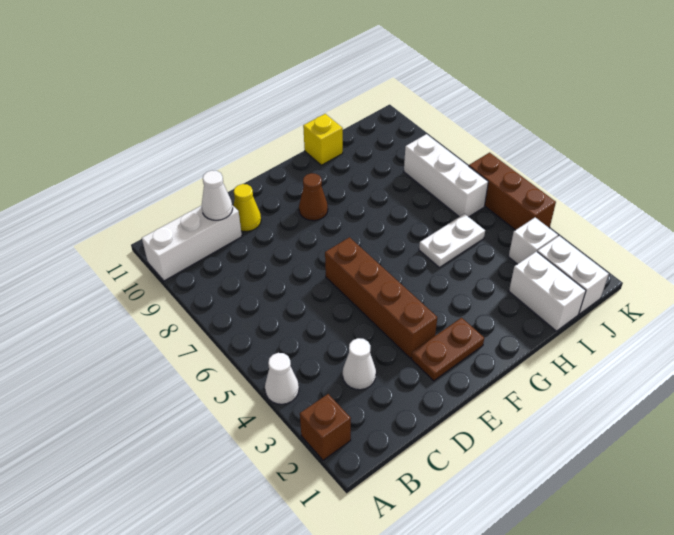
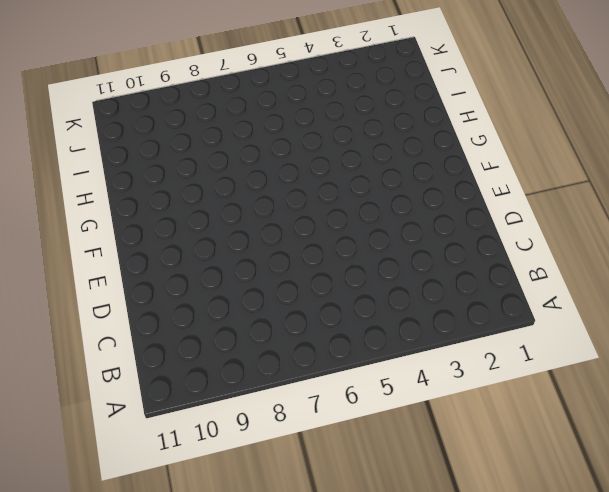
none -> brown brick A2 level 1
none -> white cone A4 level 1
none -> white brick A10:C10 level 1

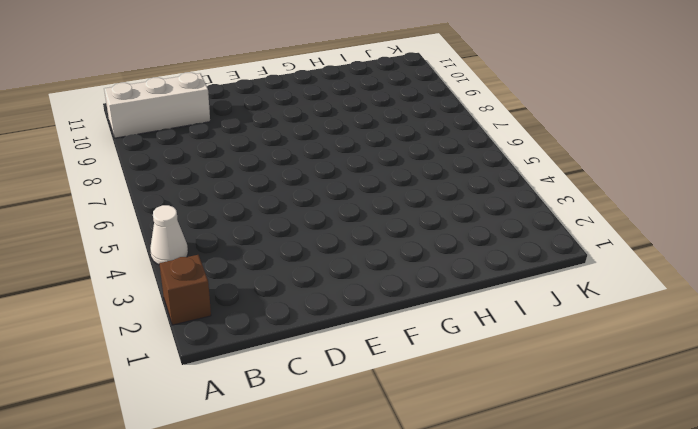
none -> white cone C3 level 1
none -> yellow cone D10 level 1
none -> brown plate E2:F2 level 1

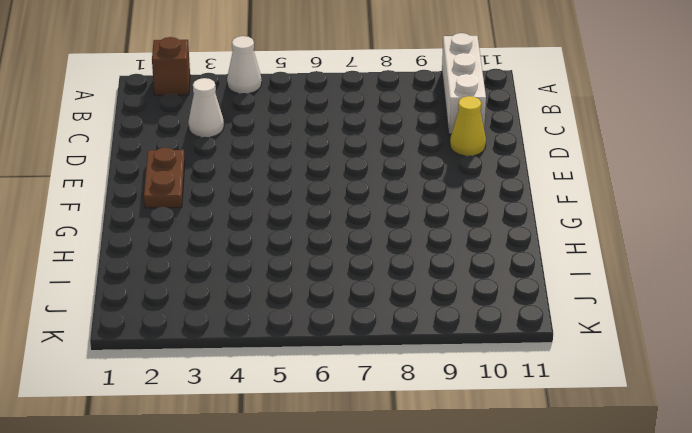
none -> brown brick E3:E6 level 1
none -> brown cone F9 level 1
none -> white plate H5:I5 level 1

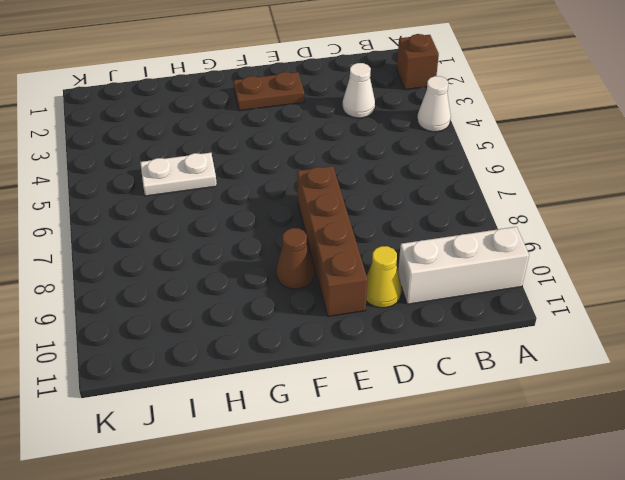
brown brick E7:E10 level 1 -> brown brick E3:E6 level 1
none -> yellow brick H11 level 1
none -> white brick I1:I2 level 1
none -> white brick J1:J2 level 1

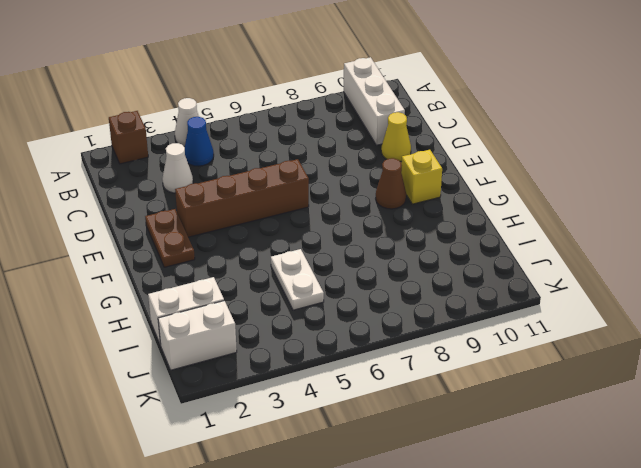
blue cone B4 level 1 -> none
yellow brick F10 level 1 -> yellow brick H11 level 1
none -> white brick J3 level 1
none -> white brick J6:J8 level 1
none -> brown brick K4:K6 level 1

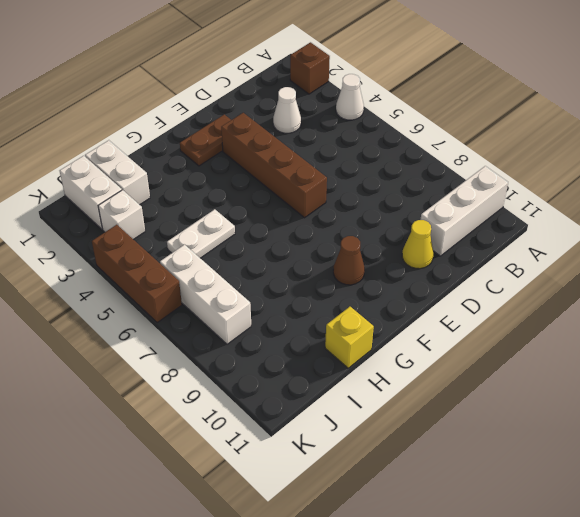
none -> white cone C10 level 2

